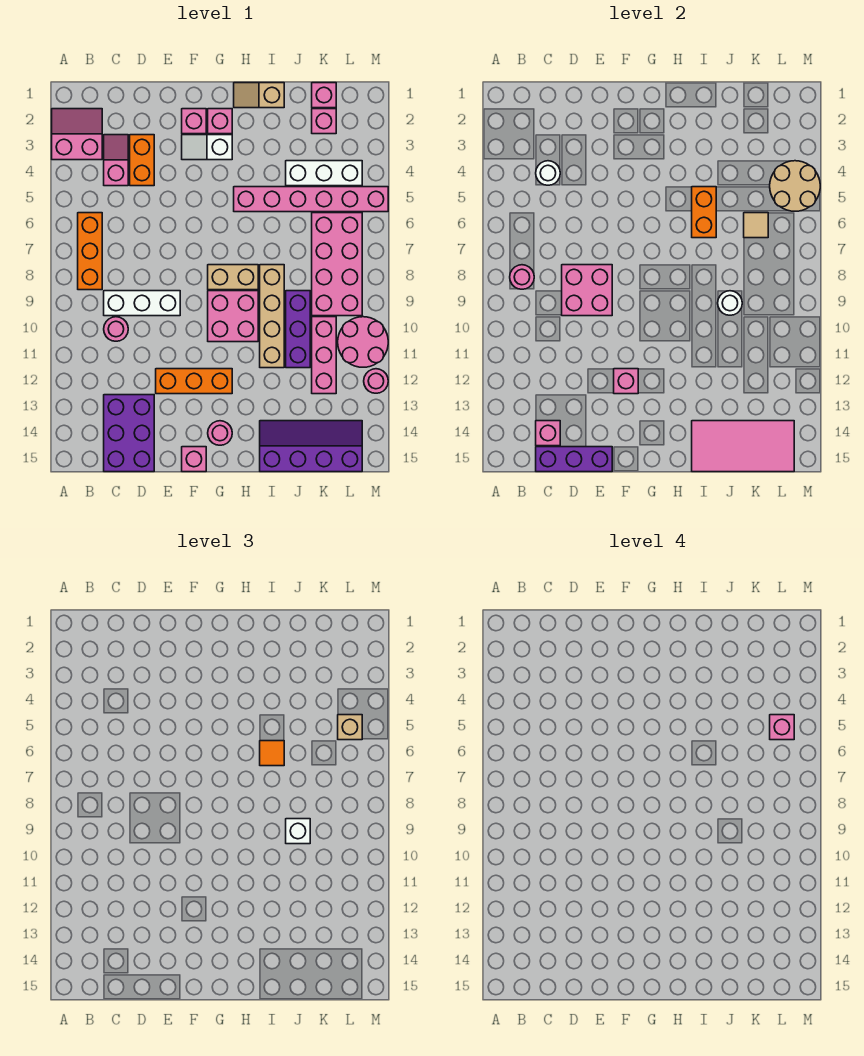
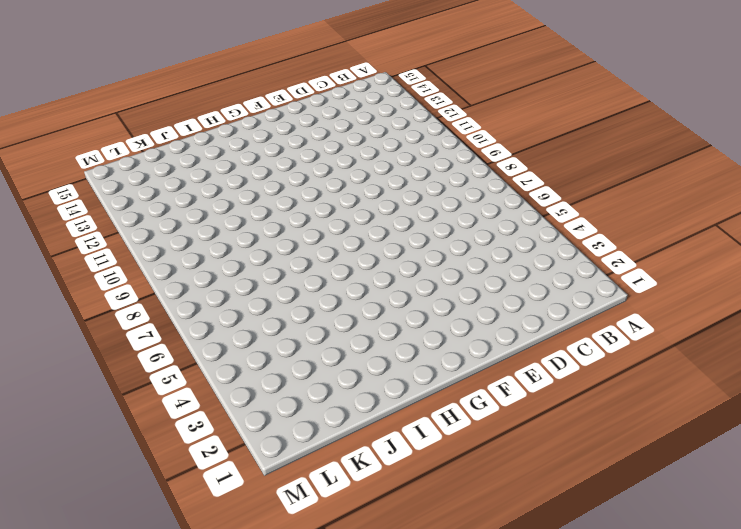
none -> pink slope A2:B3 level 1 top 3
none -> orange brick B6:B8 level 1
none -> pink slope C3:C4 level 1 top 4
none -> white brick C9:E9 level 1

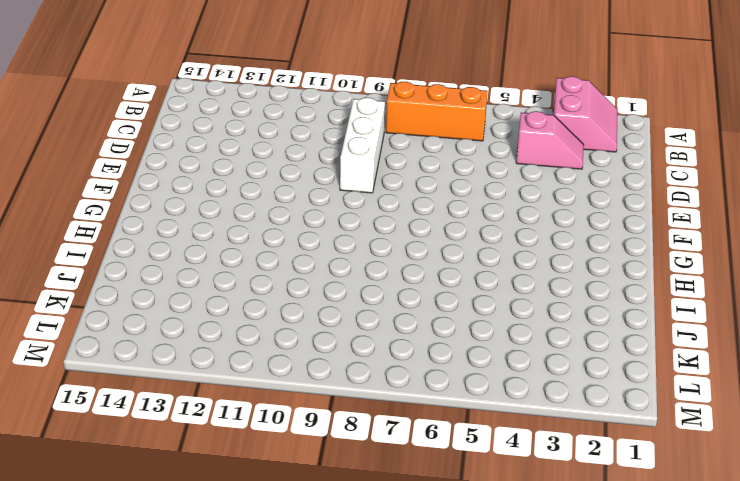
none -> pink round brick C10 level 1
none -> purple brick C13:D15 level 1
none -> orange brick D3:D4 level 1
none -> orange brick E12:G12 level 1

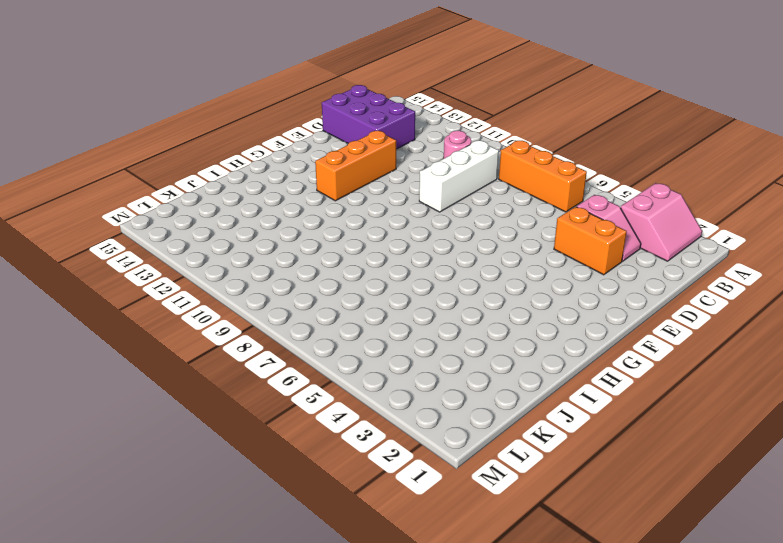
none -> pink brick F2 level 1
none -> white slope F3:G3 level 1 top G
none -> pink brick F15 level 1
none -> pink brick G2 level 1

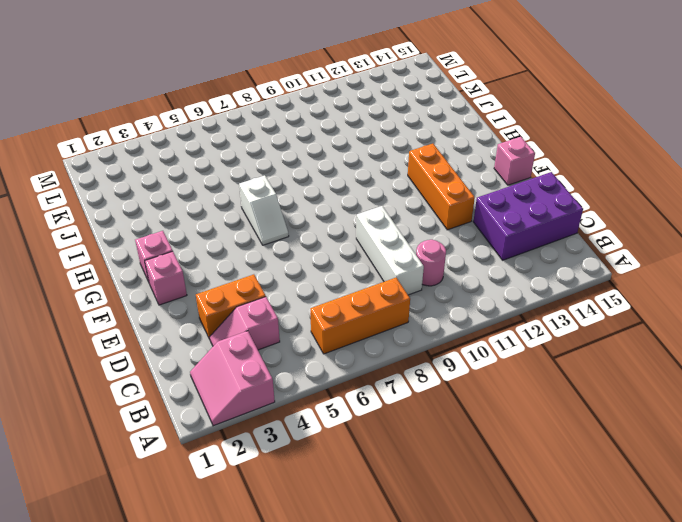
white slope G6:H6 level 1 top H -> white slope F3:G3 level 1 top G
none -> tan brick G8:H8 level 1
none -> pink brick G9:H10 level 1
none -> pink round brick G14 level 1
none -> tan slope H1:I1 level 1 top I

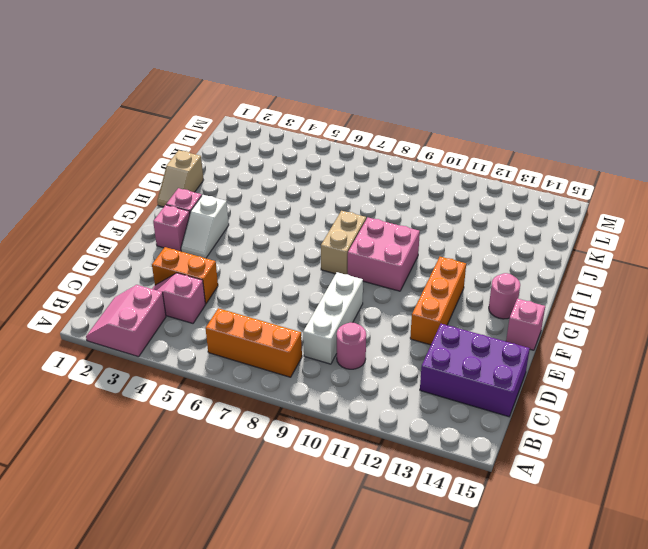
none -> pink brick H5:M5 level 1
none -> tan brick I8:I11 level 1
none -> purple slope I14:L15 level 1 top 15
none -> white brick J4:L4 level 1

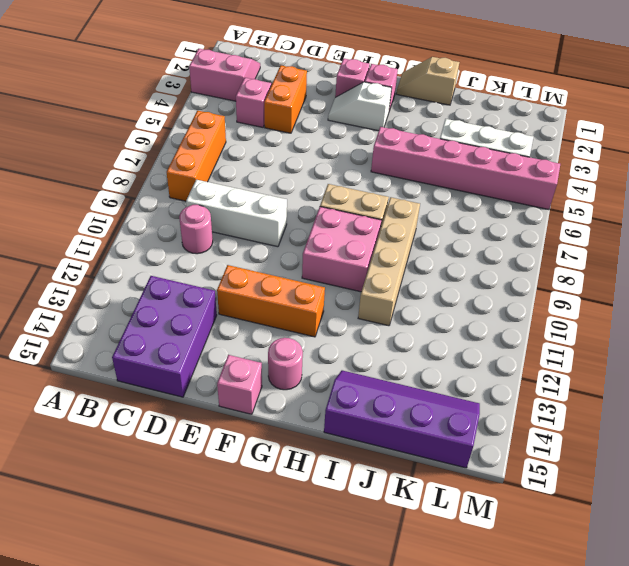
none -> purple brick J9:J11 level 1
none -> pink brick K1 level 1
none -> pink brick K2 level 1
none -> pink brick K6:L9 level 1

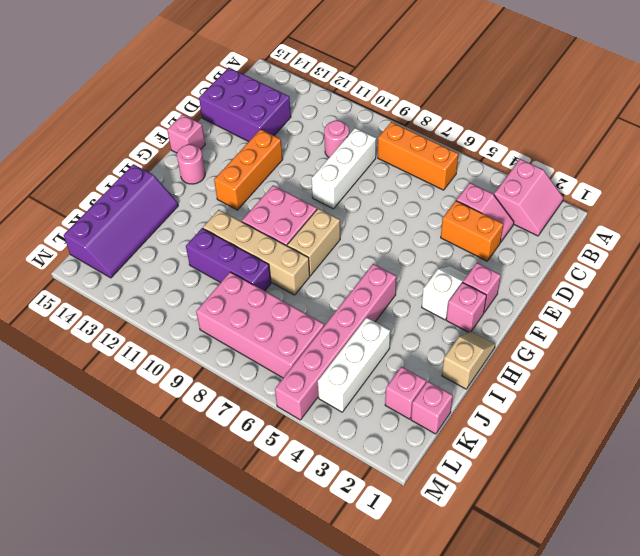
none -> pink brick K10:K12 level 1
none -> pink round brick L10:M11 level 1
none -> pink round brick M12 level 1
none -> pink round brick B8 level 2

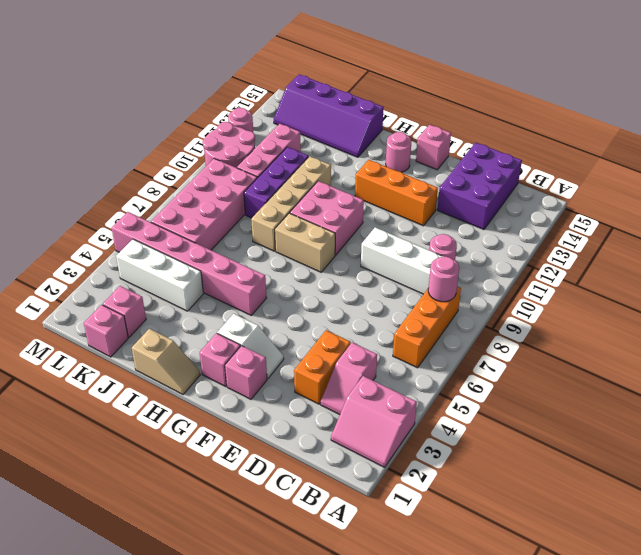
none -> white round brick C4 level 2
none -> pink brick C14 level 2
none -> purple brick C15:E15 level 2
none -> pink brick D8:E9 level 2

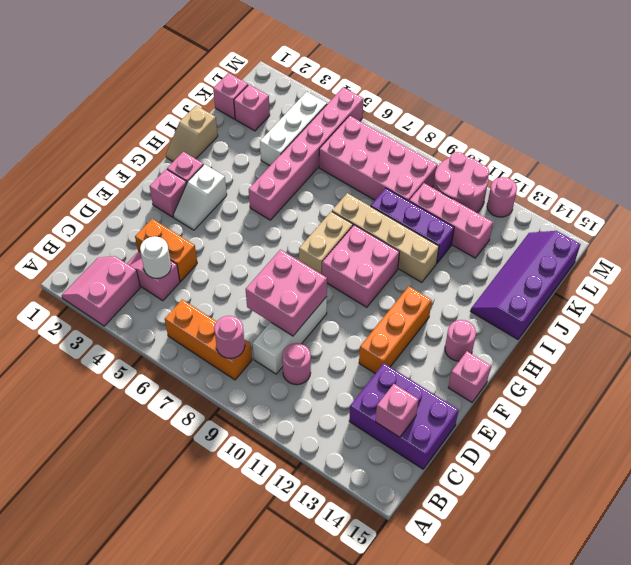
none -> purple brick C15:E15 level 2
none -> pink brick F12 level 2
none -> orange brick I5:I6 level 2
none -> pink tile I14:L15 level 2

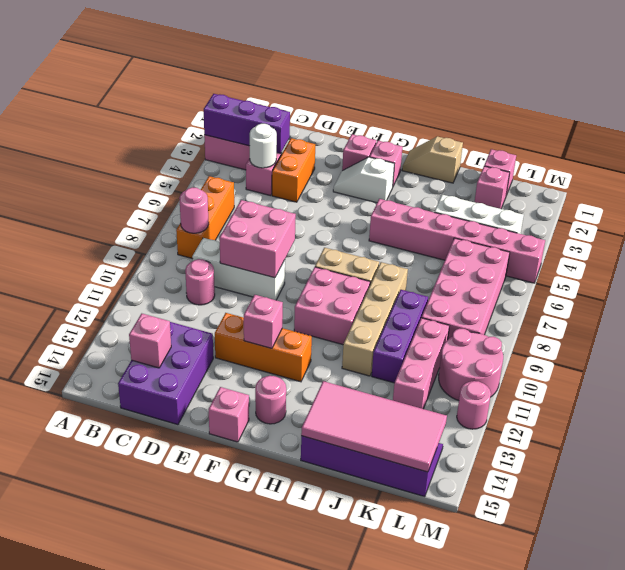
purple brick A3:C3 level 2 -> purple brick C15:E15 level 2
none -> orange brick I5:I6 level 2
none -> white round brick J9 level 2
none -> tan tile K6 level 2
none -> tan round brick L4:M5 level 2

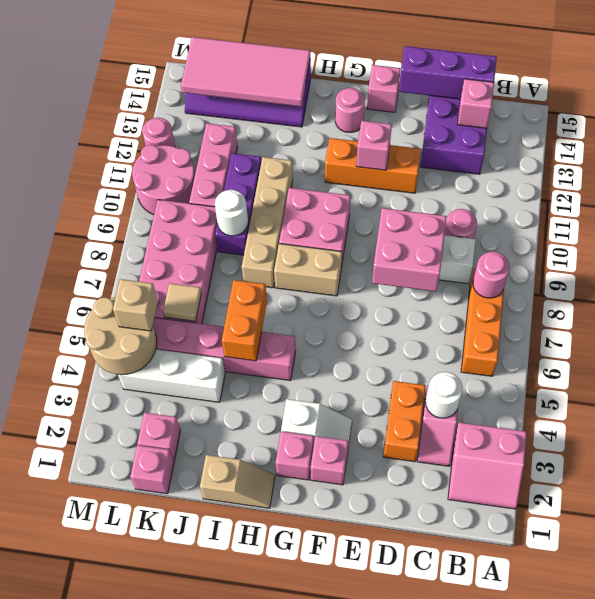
none -> orange tile I6 level 3
none -> white brick J9 level 3
none -> pink brick L5 level 4

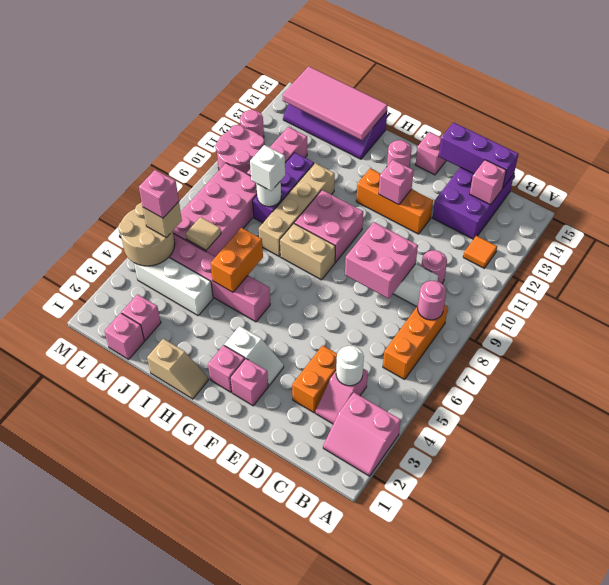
orange tile B12 level 1 -> orange tile I6 level 3

